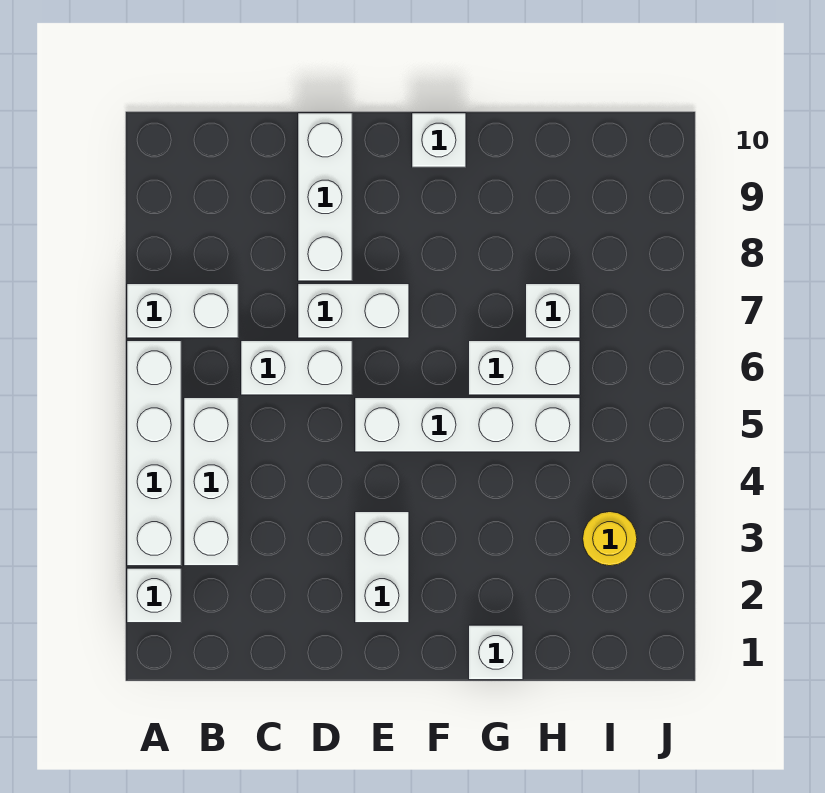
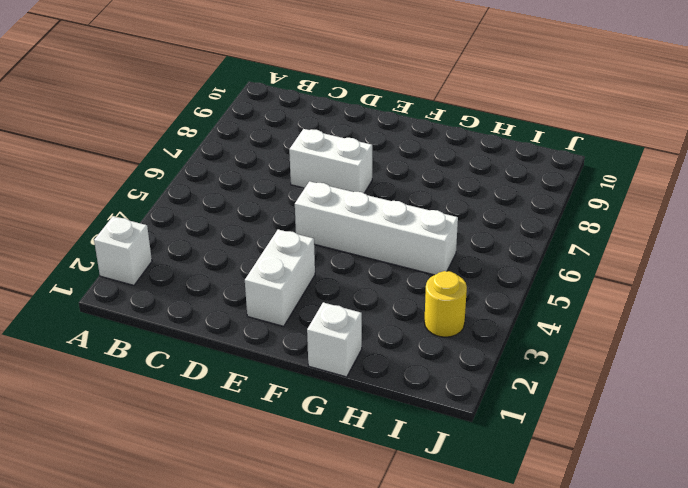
none -> white brick A3:A6 level 1
none -> white brick A7:B7 level 1
none -> white brick B3:B5 level 1

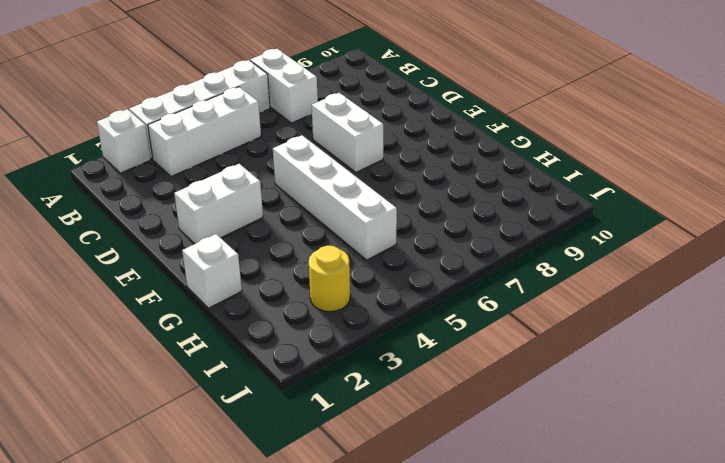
none -> white brick C6:D6 level 1
none -> white brick D8:D10 level 1
none -> white brick F10 level 1

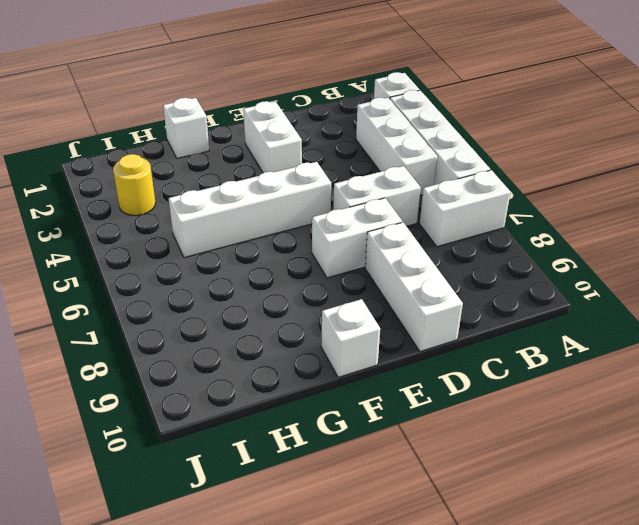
none -> white brick G6:H6 level 1
none -> white brick H7 level 1

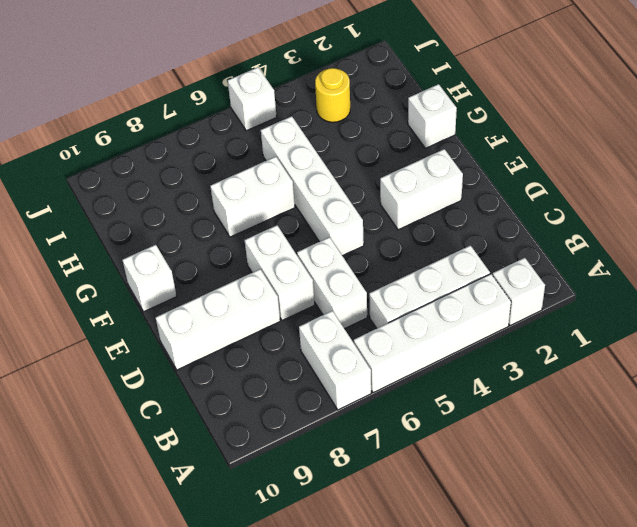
white brick G6:G7 level 1 -> white brick G6:H6 level 1
white brick J5 level 1 -> white brick H7 level 1

